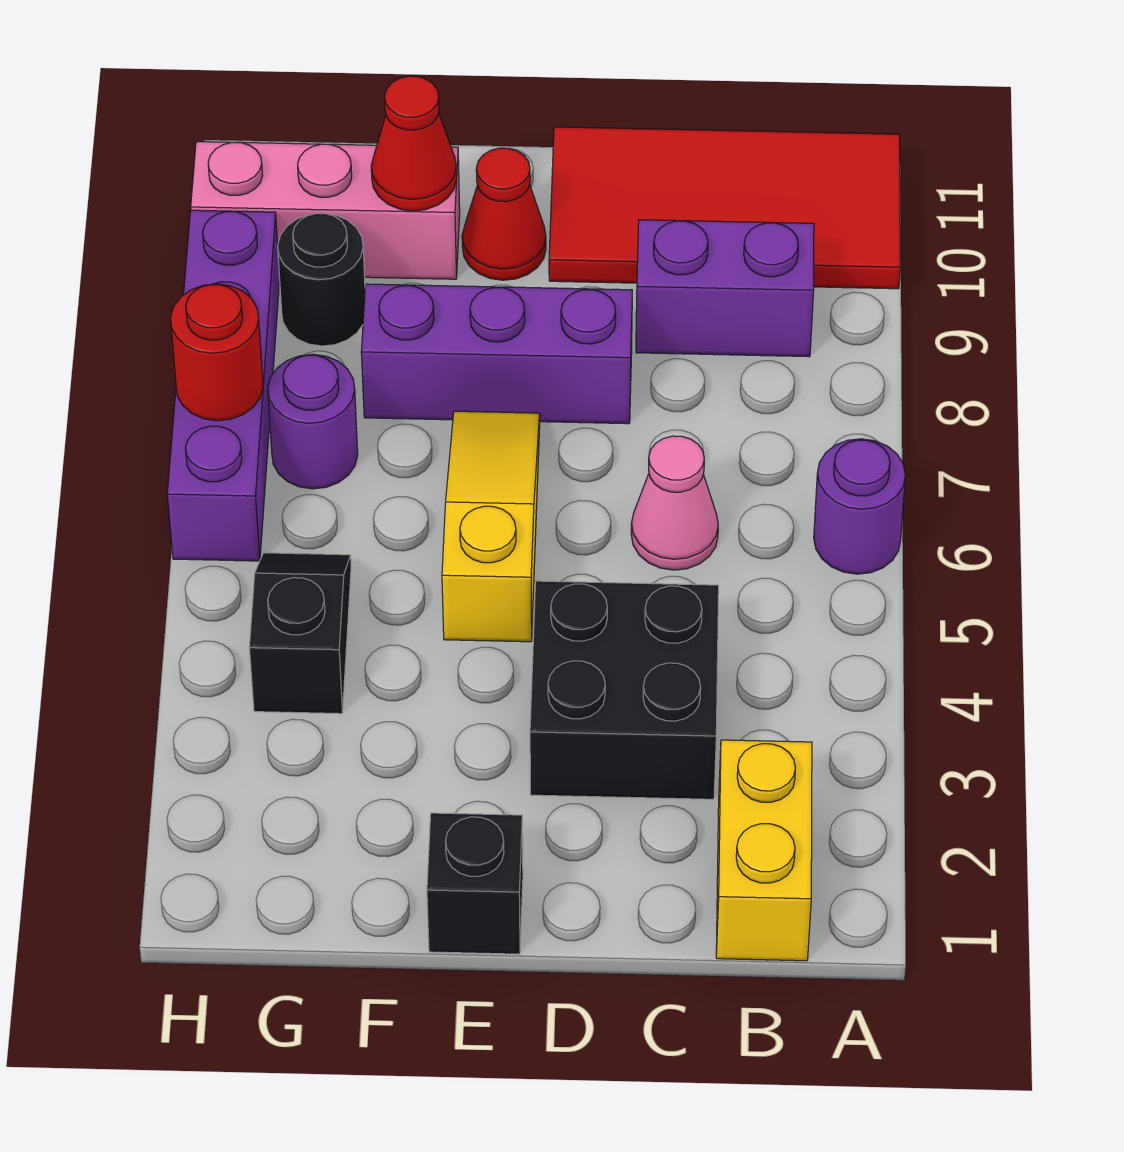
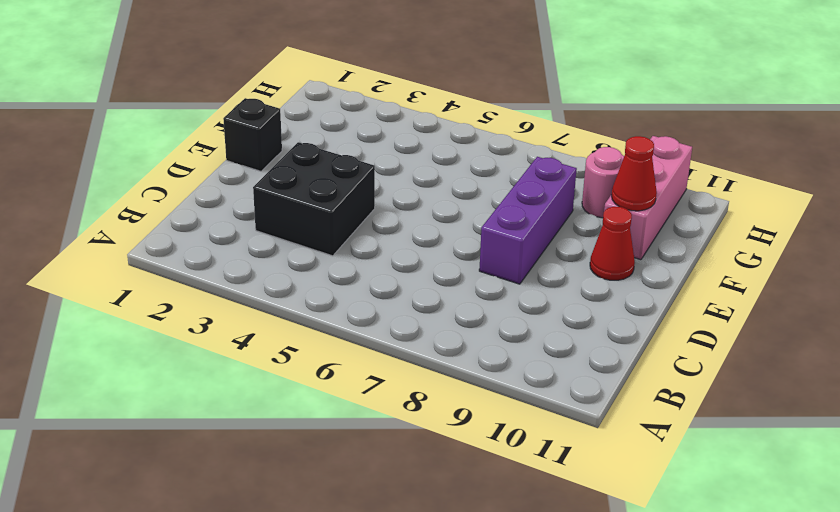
pink round brick G9 level 1 -> black round brick G9 level 1
none -> purple round brick A6 level 1
none -> red tile A10:D11 level 1
none -> yellow brick B1:B2 level 1

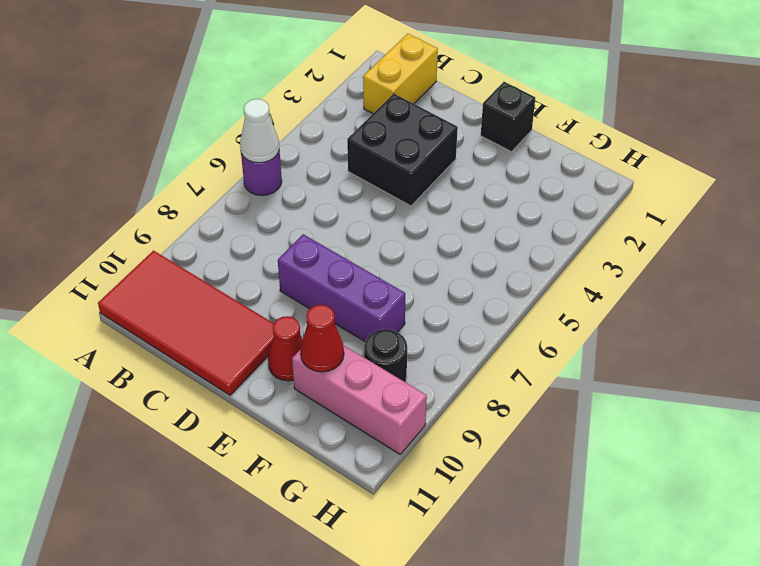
white cone A6 level 2 -> none
none -> purple brick B9:C9 level 1
none -> pink cone C6 level 1
none -> yellow slope E5:E7 level 1 top 5

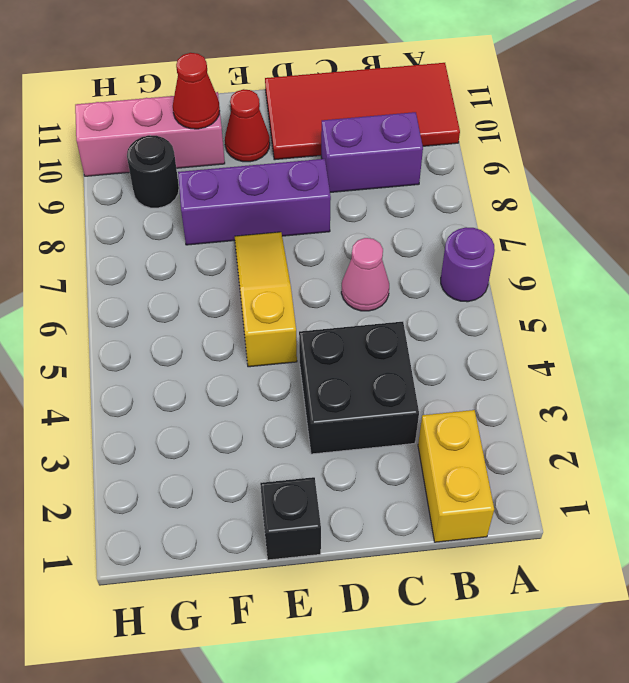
none -> black slope G4:G5 level 1 top 4
none -> purple round brick G7 level 1
none -> purple brick H6:H9 level 1

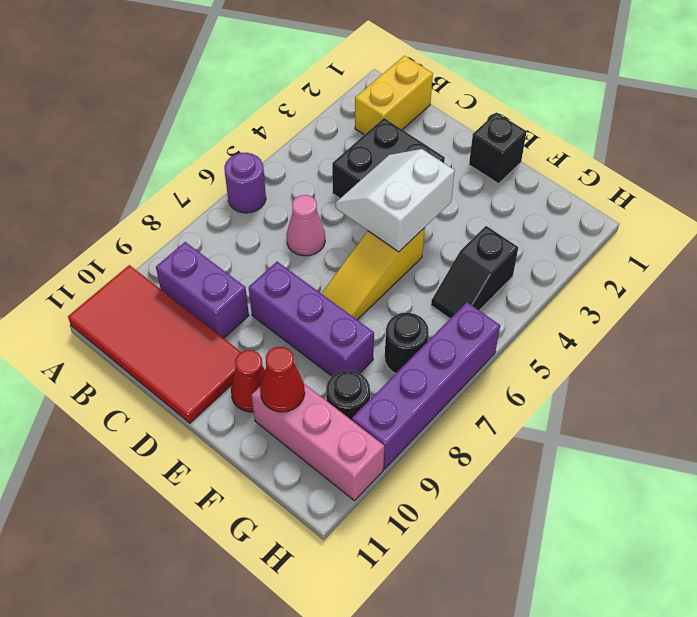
white slope D4:E5 level 2 top E -> none
black round brick G7 level 1 -> purple round brick G7 level 1
none -> red round brick H7 level 2

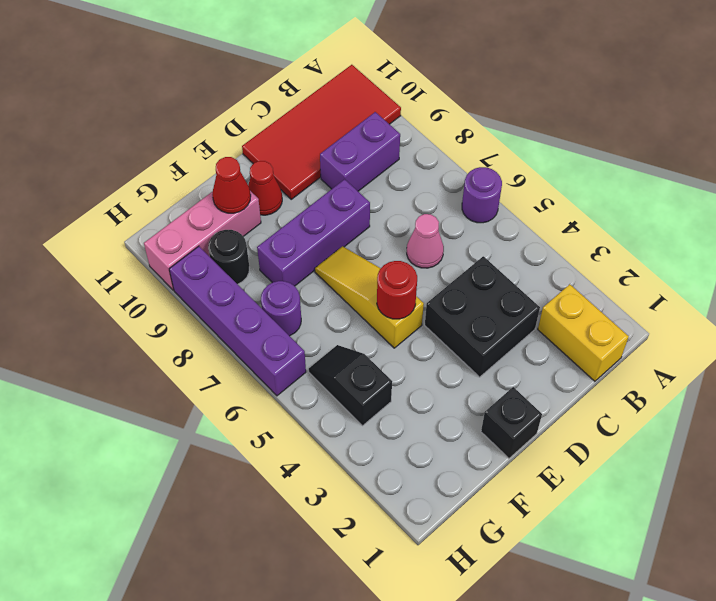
red round brick E5 level 2 -> red round brick H7 level 2

